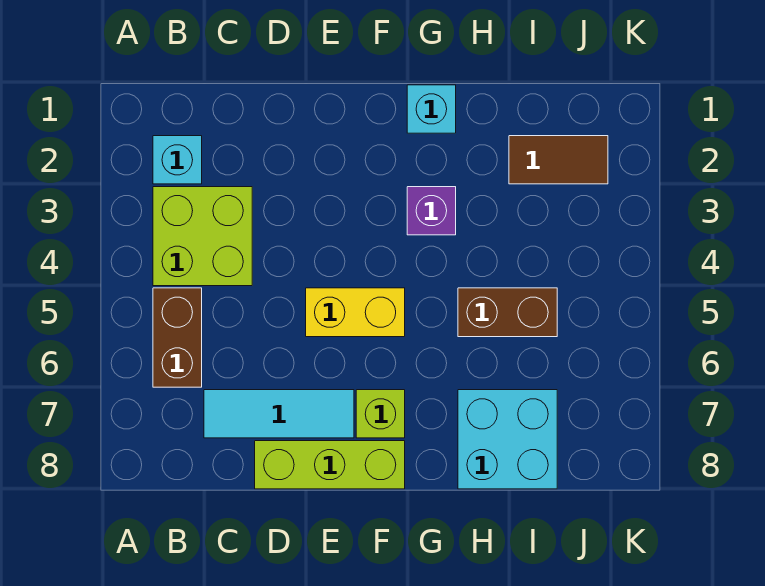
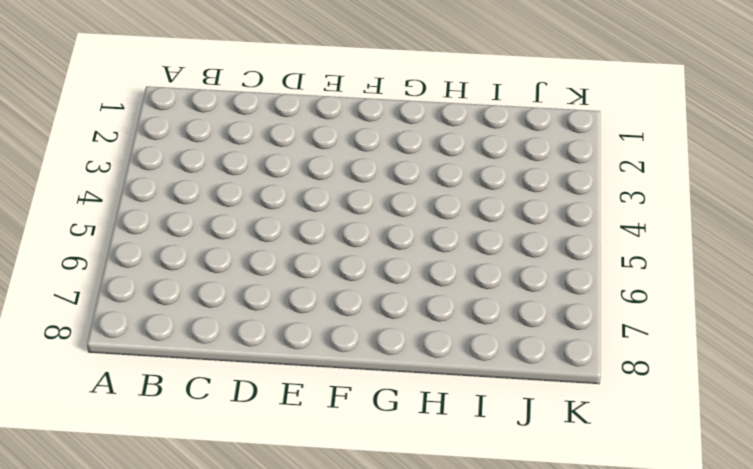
none -> cyan brick B2 level 1
none -> lime brick B3:C4 level 1
none -> brown brick B5:B6 level 1

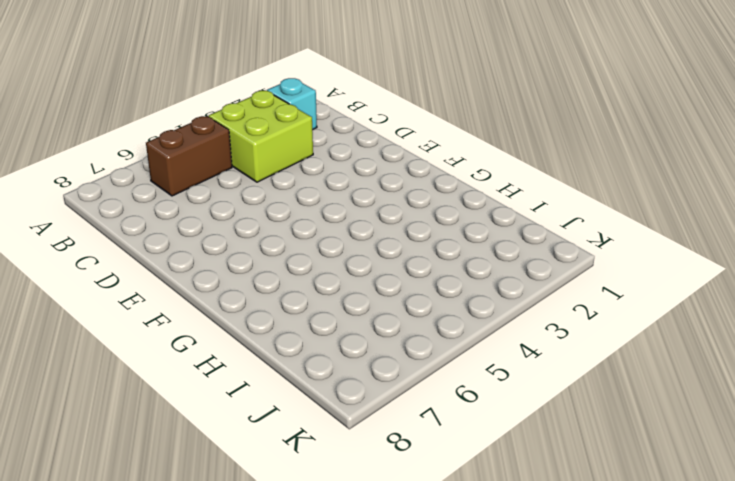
none -> cyan tile C7:E7 level 1
none -> lime brick D8:F8 level 1
none -> yellow brick E5:F5 level 1

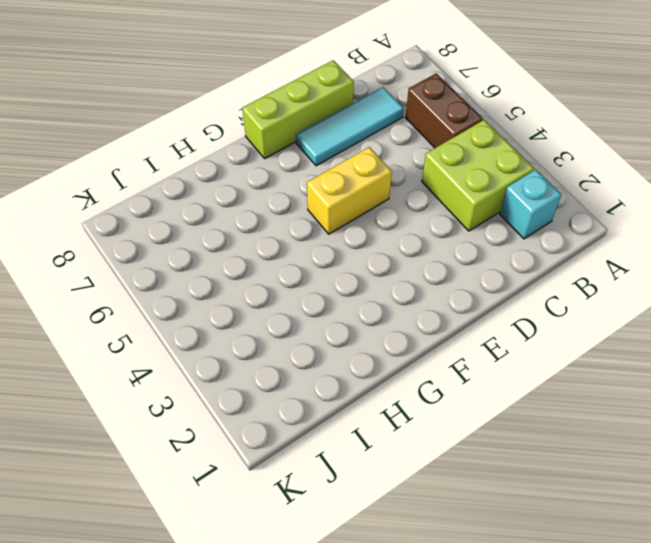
none -> lime brick F7 level 1
none -> cyan brick G1 level 1
none -> purple brick G3 level 1

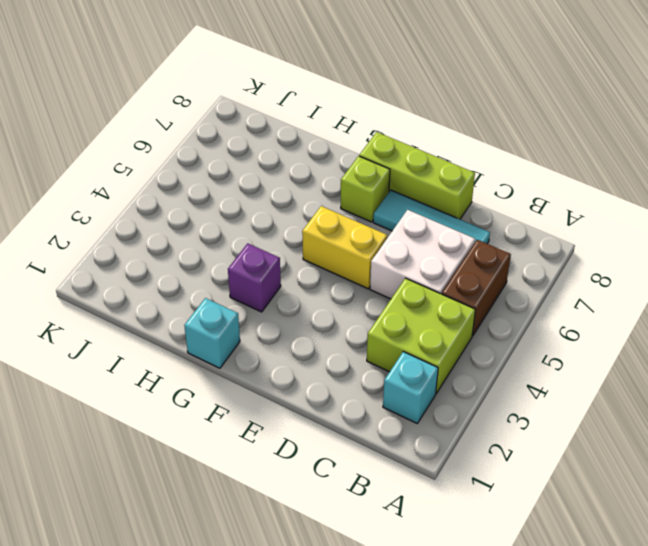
white brick C5:D6 level 1 -> none
none -> brown brick H5:I5 level 1
none -> cyan brick H7:I8 level 1
none -> brown tile I2:J2 level 1

